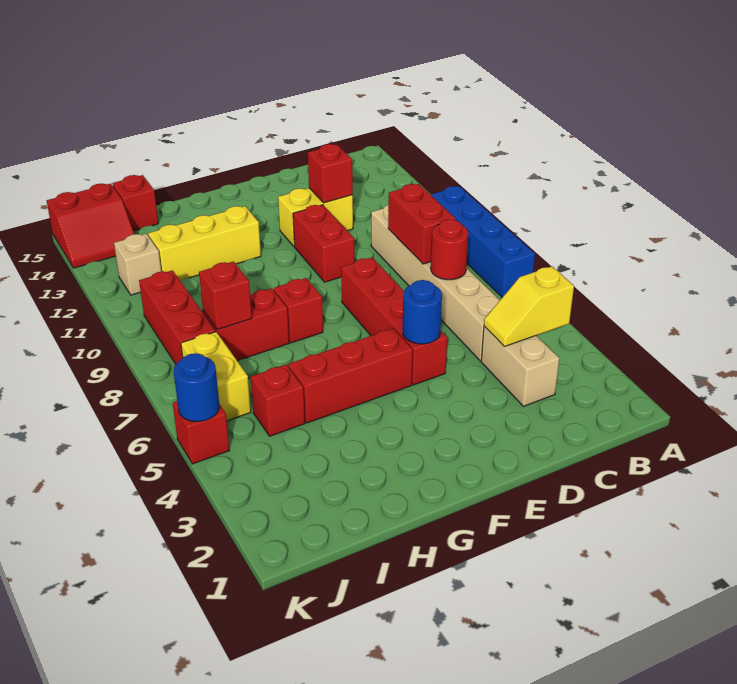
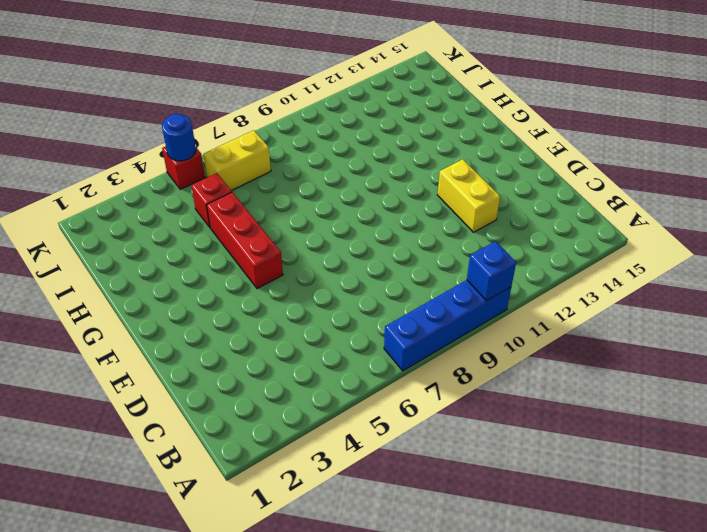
blue brick A10 level 2 -> none
none -> tan brick C3:C4 level 1
none -> tan brick C5:C10 level 1
none -> red brick E5:E8 level 1

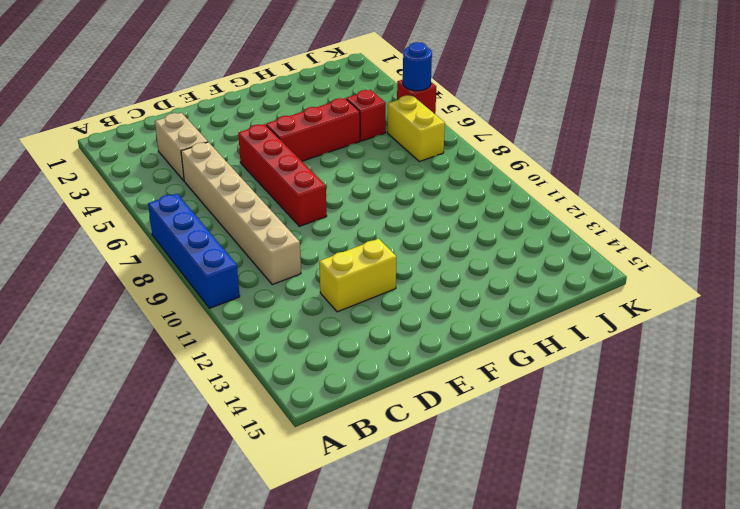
none -> red brick E10:E11 level 1
none -> red brick G8 level 1
none -> yellow brick G12:I12 level 1

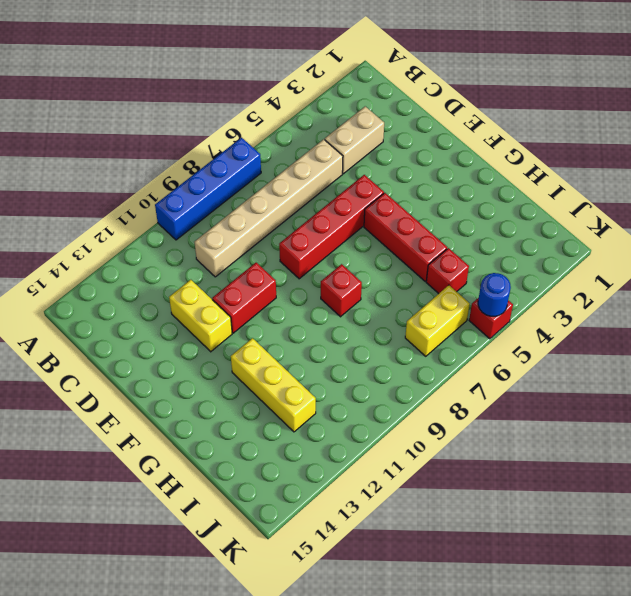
none -> red brick H8:I8 level 1
none -> red brick I15 level 1
none -> red brick J8:J10 level 1

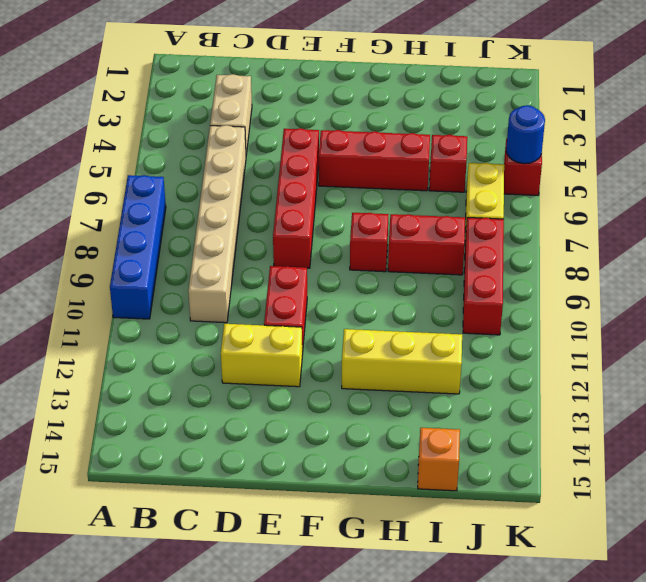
orange brick I15 level 1 -> red brick I15 level 1
none -> tan brick J12 level 1
none -> red slope J14:K15 level 1 top 15
none -> yellow slope B4:C4 level 2 top B

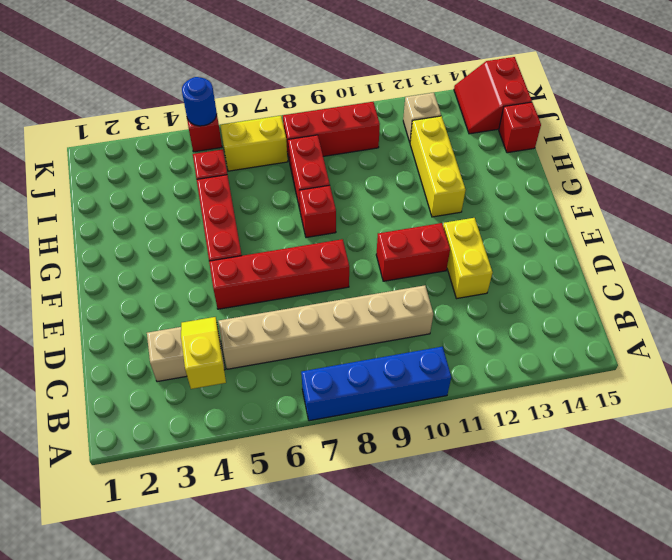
none -> red round brick C7 level 2
none -> red brick C8:C9 level 2
none -> red brick D12 level 2

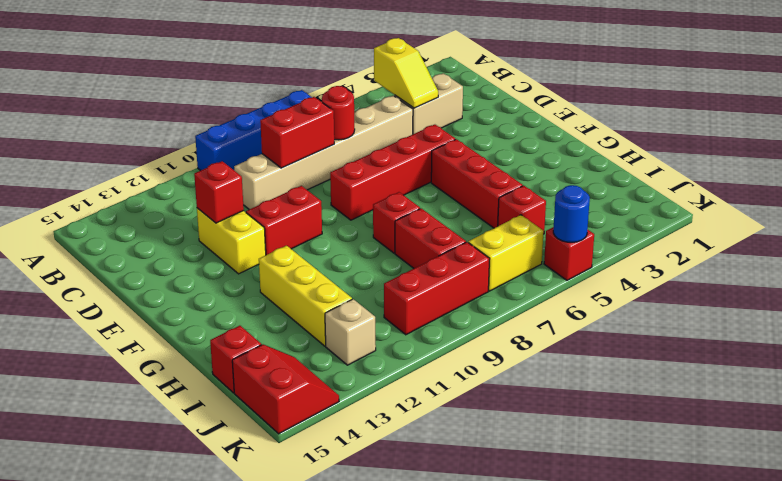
none -> blue round brick E5 level 2
none -> red brick I8 level 2

